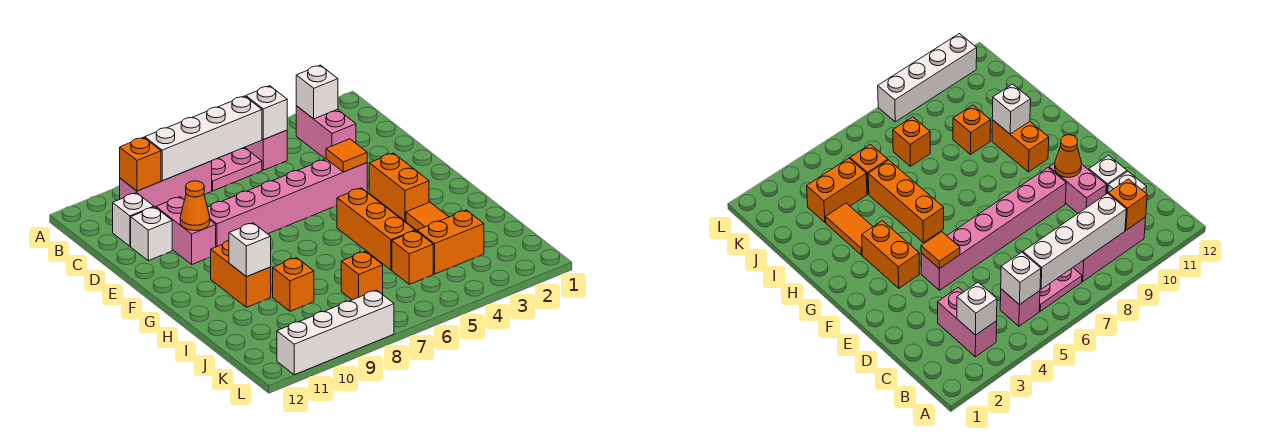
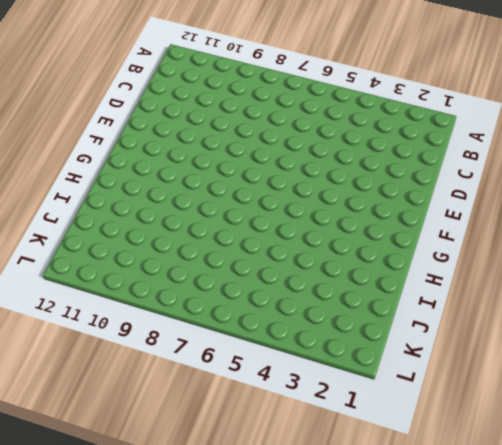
none -> pink brick B3:C3 level 1
none -> pink brick B5 level 1
none -> pink plate B6:B7 level 1

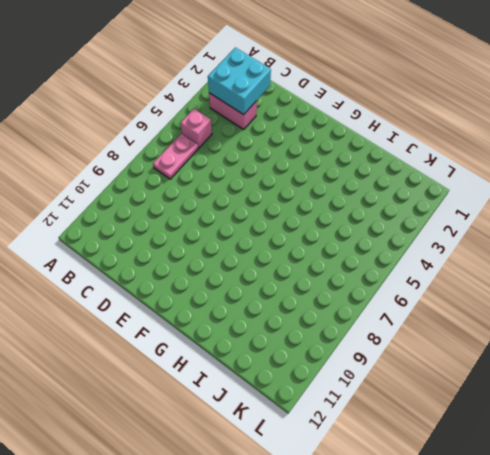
cyan brick B2:C3 level 2 -> white brick B3 level 2
none -> pink brick B8:B10 level 1
none -> white brick C11 level 1
none -> pink brick D10:E10 level 1

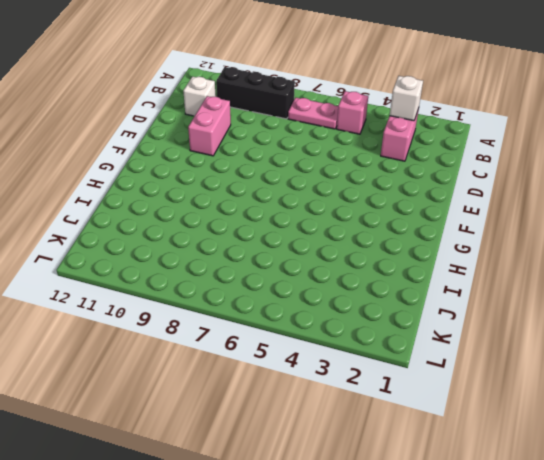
black brick B8:B10 level 1 -> pink brick B8:B10 level 1
none -> white brick D11 level 1
none -> pink brick E4:E9 level 1
none -> orange brick F3:G3 level 1

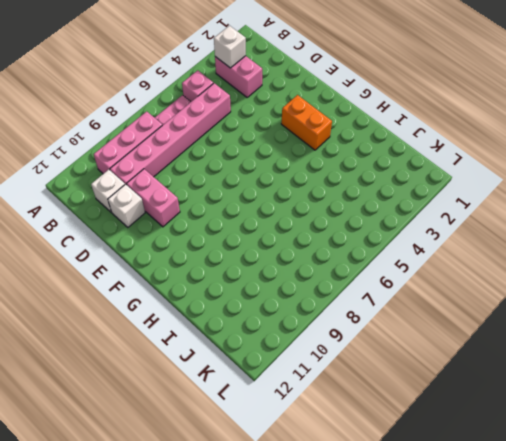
pink brick C5:C10 level 1 -> pink brick E4:E9 level 1
none -> orange brick G5:I5 level 1
none -> orange brick G10:H10 level 1
none -> orange tile H3:I3 level 1

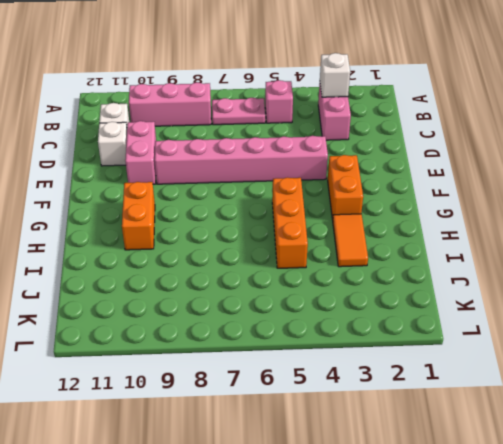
none -> orange brick I9 level 1
none -> orange brick J3:J4 level 1
none -> orange brick J5 level 1

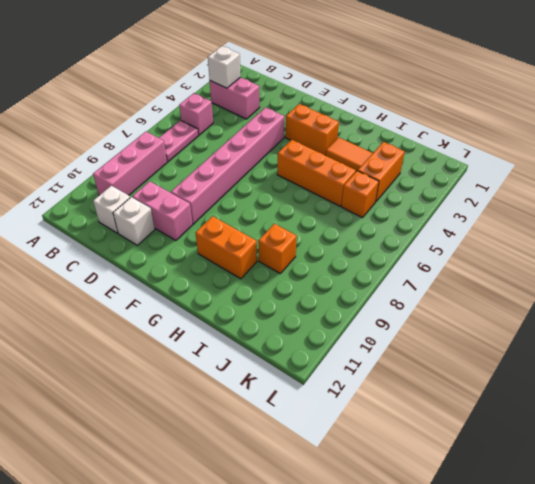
none -> orange brick J7 level 1
none -> white brick L8:L11 level 1
none -> white brick B5 level 2

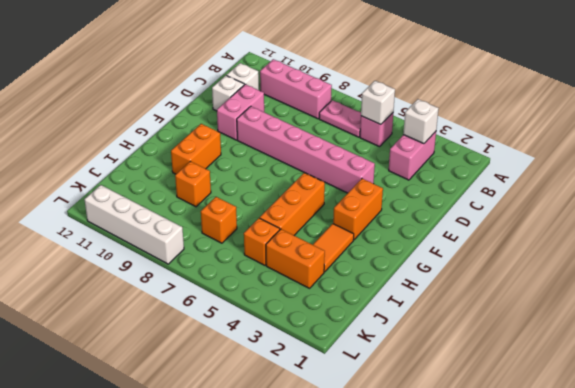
none -> white brick B6:B9 level 2
none -> orange brick B10 level 2
none -> orange tile E4 level 2

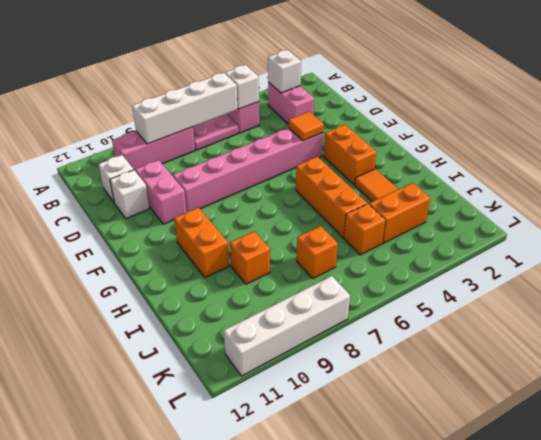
none -> orange brick B10 level 2
none -> orange cone E10 level 2
none -> white brick H10 level 2

